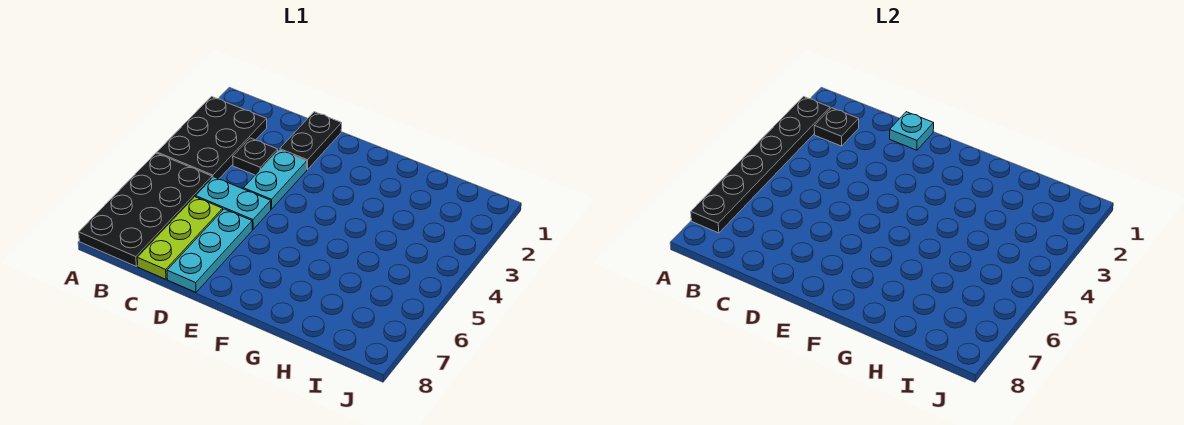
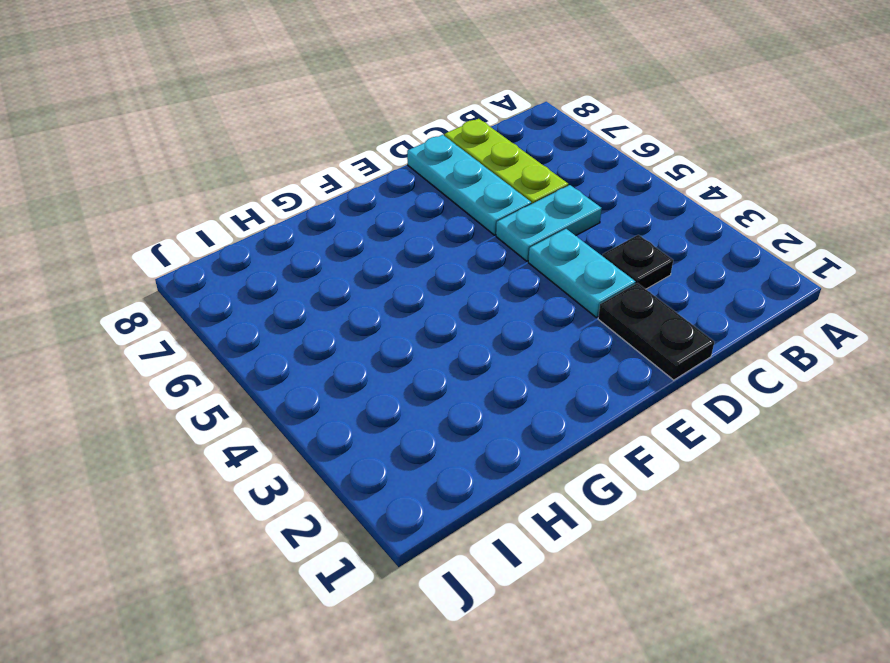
none -> black plate A2:B4 level 1
none -> black plate A5:B8 level 1

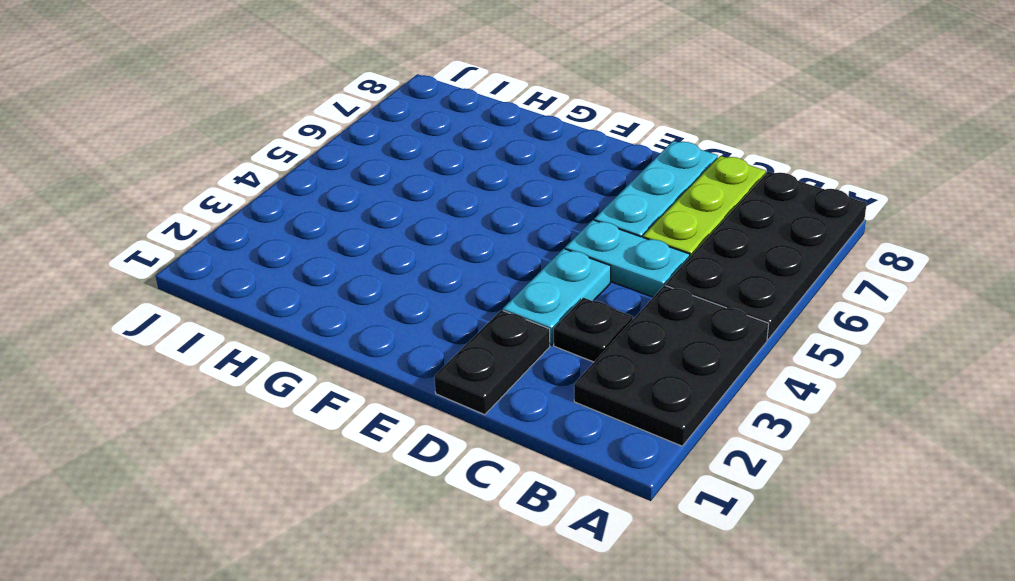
none -> black plate A2:A7 level 2
none -> black plate B2 level 2

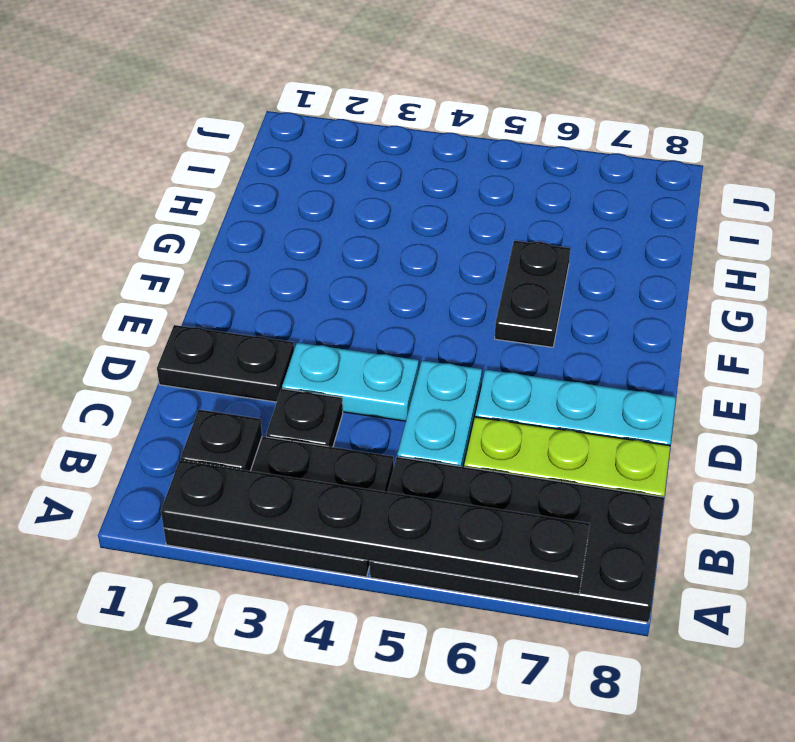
black plate F6:G6 level 1 -> none
none -> cyan plate D1 level 2

